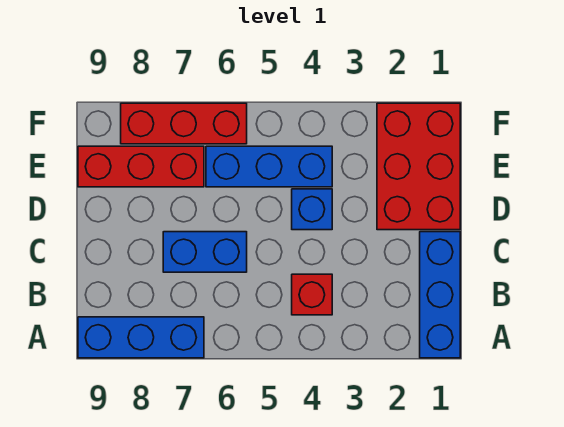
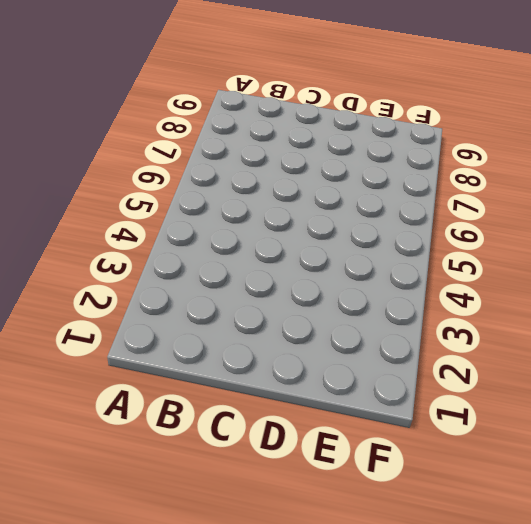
none -> blue brick A1:C1 level 1
none -> blue brick A7:A9 level 1

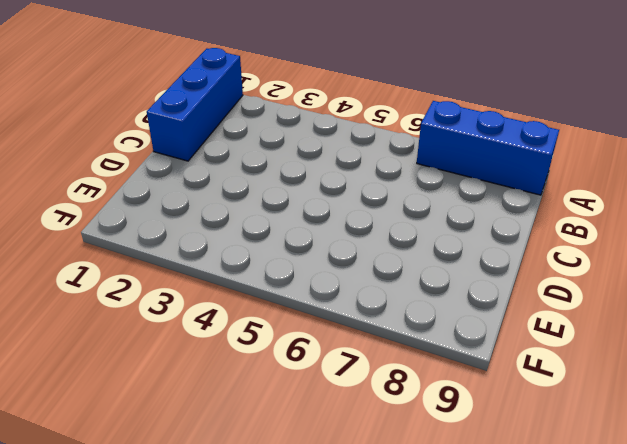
none -> red brick B4 level 1
none -> blue brick C6:C7 level 1

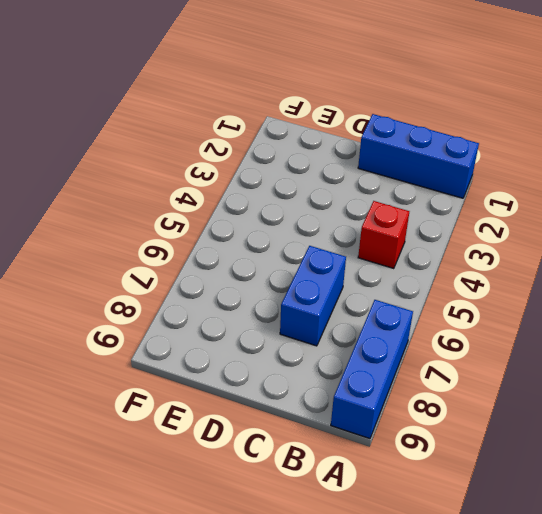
none -> red brick D1:F2 level 1
none -> blue brick D4 level 1

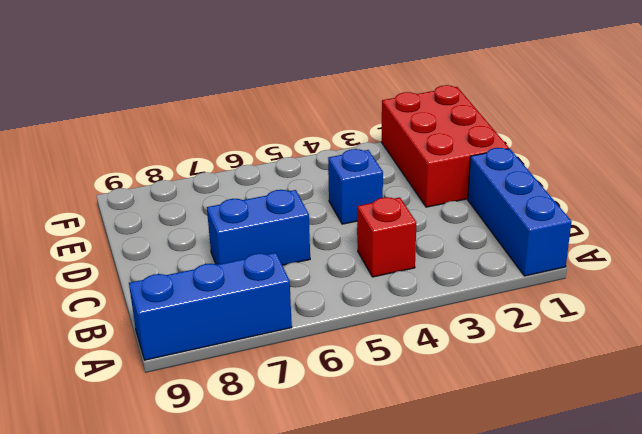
none -> blue brick E4:E6 level 1
none -> red brick E7:E9 level 1

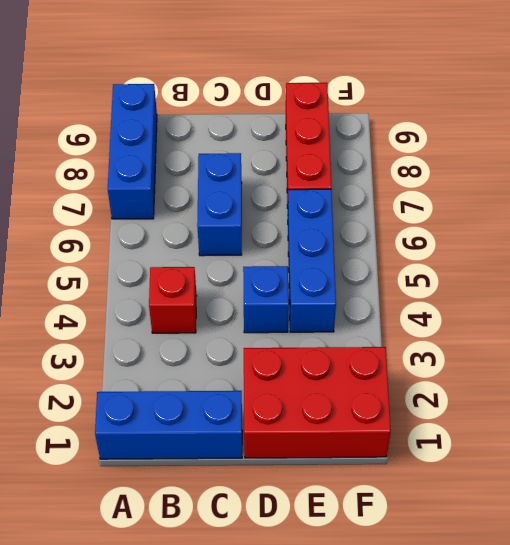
none -> red brick F6:F8 level 1

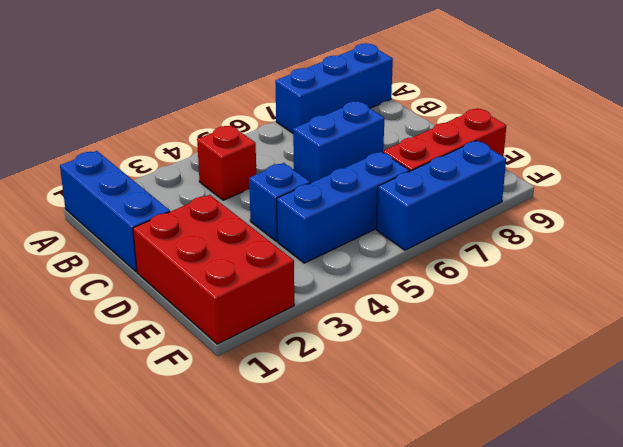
blue brick F6:F8 level 1 -> red brick F6:F8 level 1

